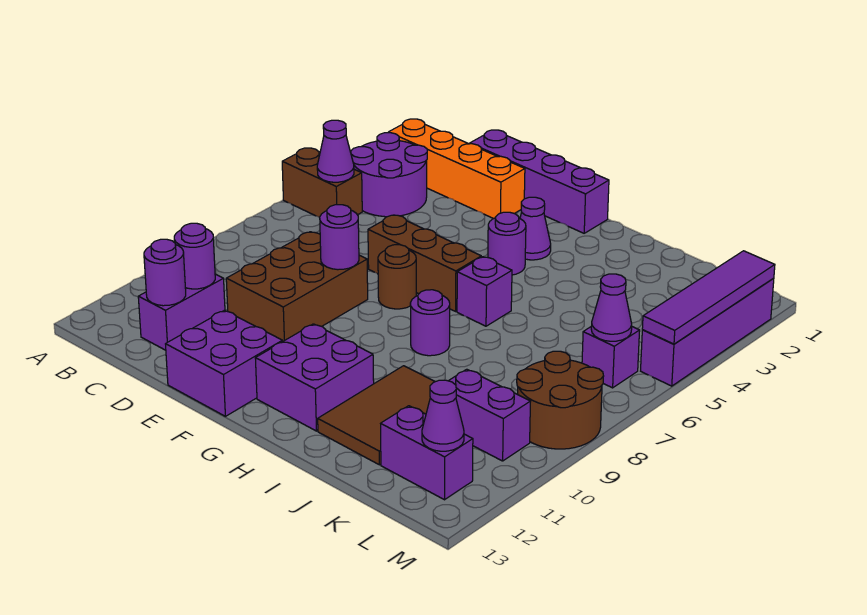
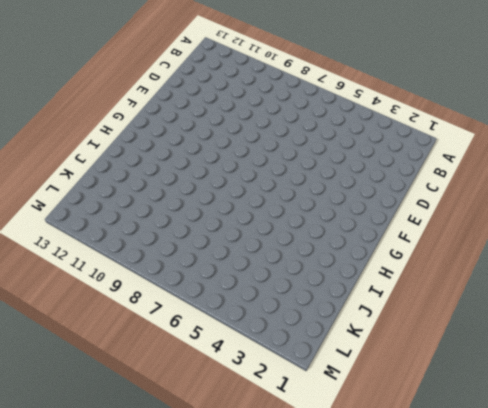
none -> brown brick A5:B5 level 1
none -> orange brick B2:E2 level 1
none -> purple round brick B3:C4 level 1

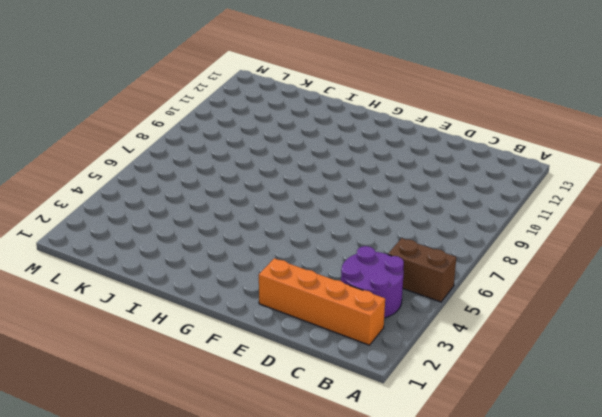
none -> purple brick C11:C12 level 1
none -> purple brick D1:G1 level 1
none -> brown brick D8:E10 level 1

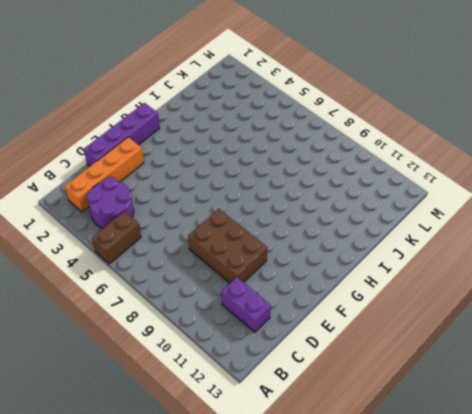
none -> brown brick E6:G6 level 1
none -> purple brick E12:F13 level 1
none -> brown round brick F7 level 1

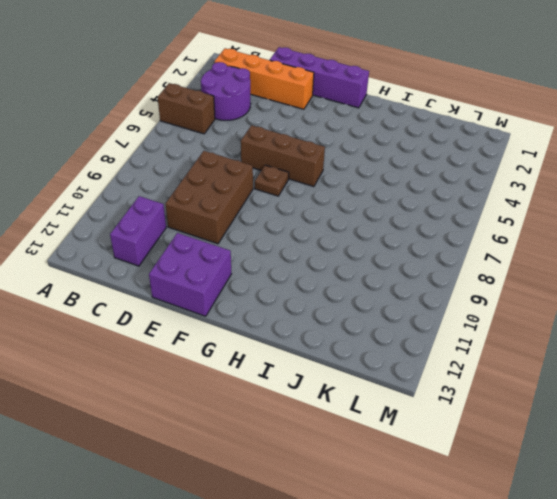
brown plate F7 level 1 -> brown round brick F7 level 1
none -> purple cone G3 level 1
none -> purple round brick G4 level 1
none -> purple brick G11:H12 level 1

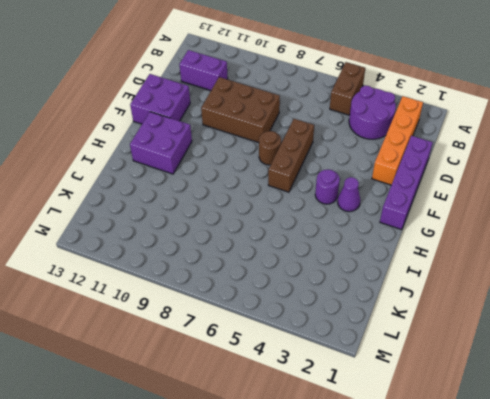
none -> purple brick H6 level 1
none -> purple round brick H8 level 1
none -> brown tile I10:J12 level 1

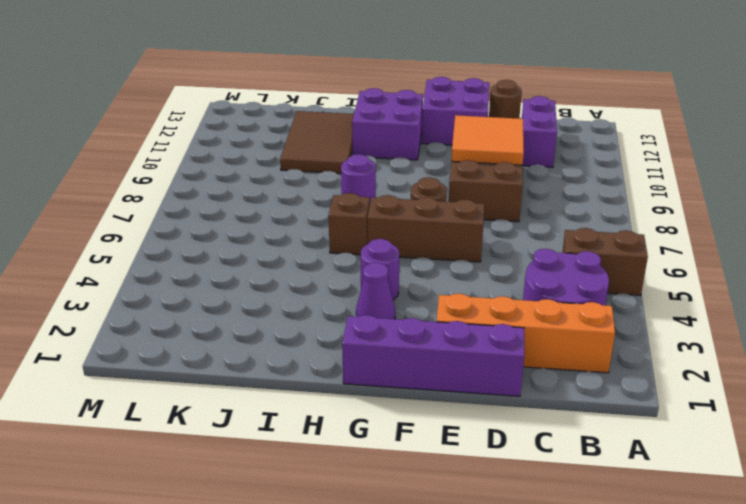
orange tile D9:E10 level 2 -> none
brown round brick D13 level 1 -> none
brown brick H6 level 1 -> purple brick H6 level 1
none -> purple brick K10:L10 level 1
none -> purple brick K12:L12 level 1
none -> purple brick L6 level 1

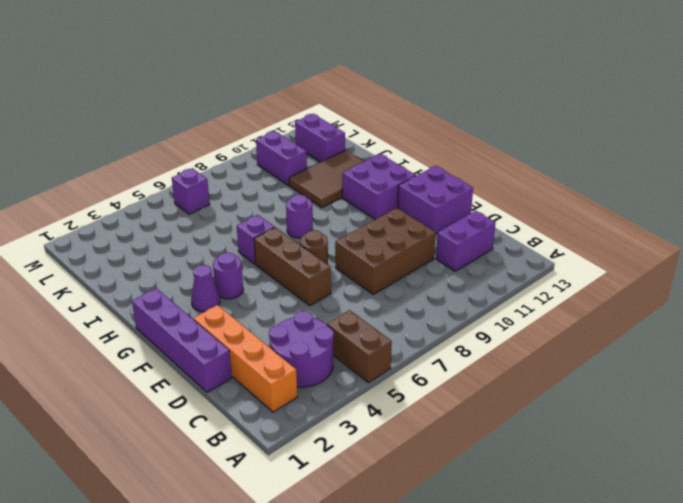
none -> brown round brick L8:M9 level 1
none -> purple brick M2:M5 level 1
none -> purple cone B5 level 2

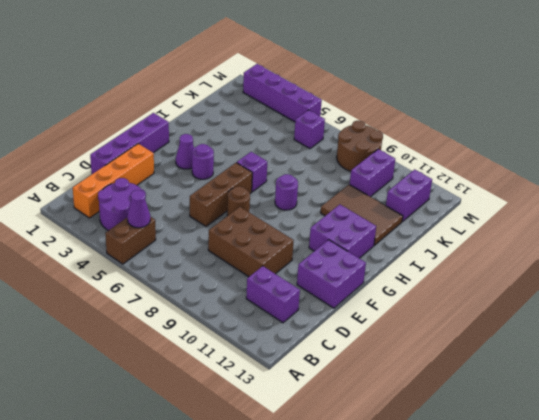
none -> purple round brick C11 level 2
none -> purple round brick C12 level 2
none -> purple round brick E8 level 2

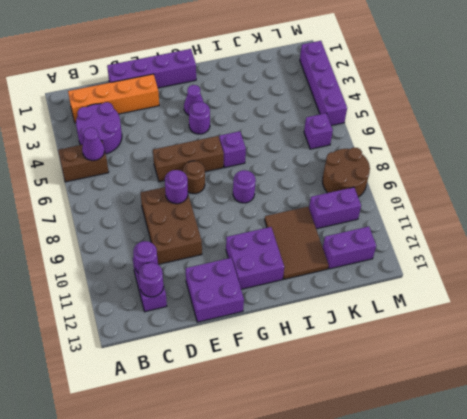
none -> purple cone L6 level 2
none -> purple cone L12 level 2
none -> purple tile M2:M5 level 2

